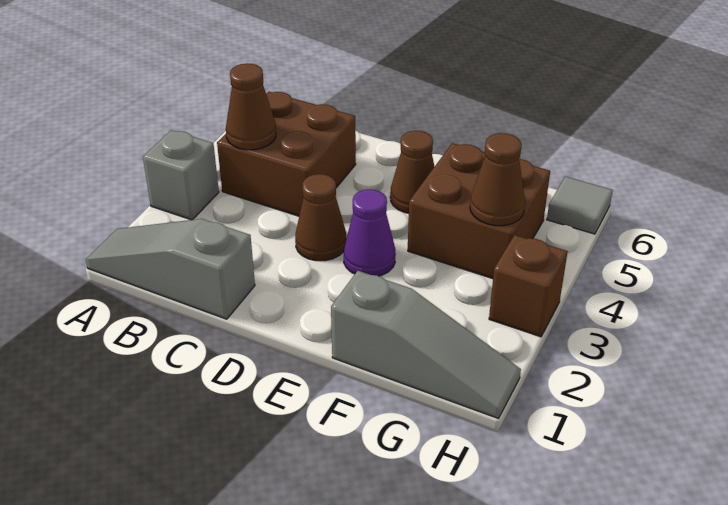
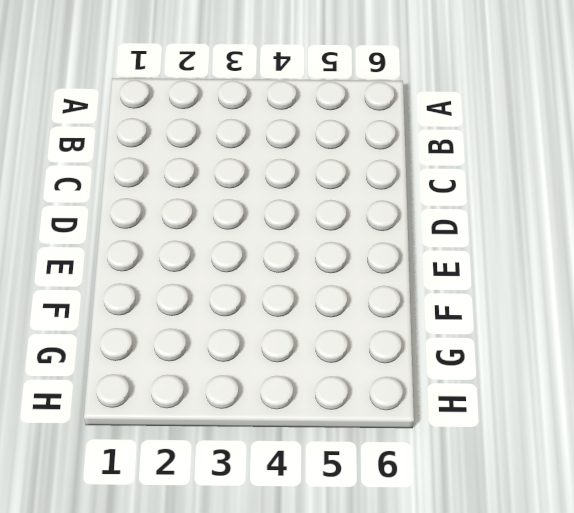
none -> grey slope A1:C1 level 1 top C
none -> grey brick A3 level 1
none -> brown brick B4:C5 level 1

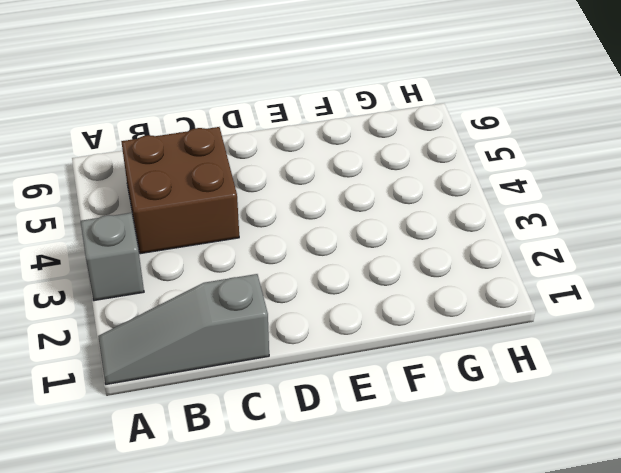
none -> brown cone D3 level 1
none -> purple cone E3 level 1
none -> brown cone E5 level 1

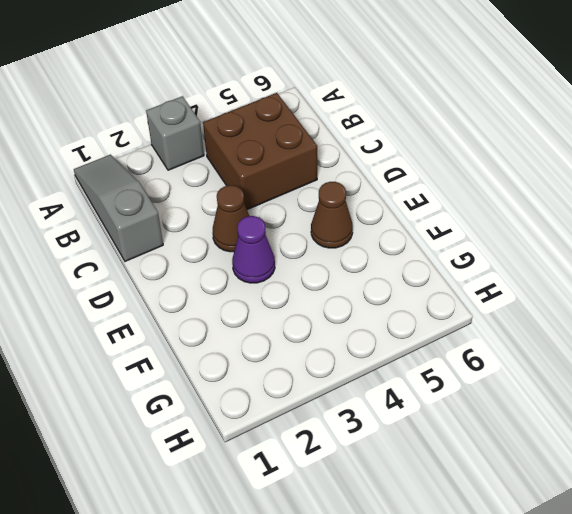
none -> grey slope F1:H1 level 1 top F
none -> brown brick F4:G5 level 1
none -> brown brick H3 level 1

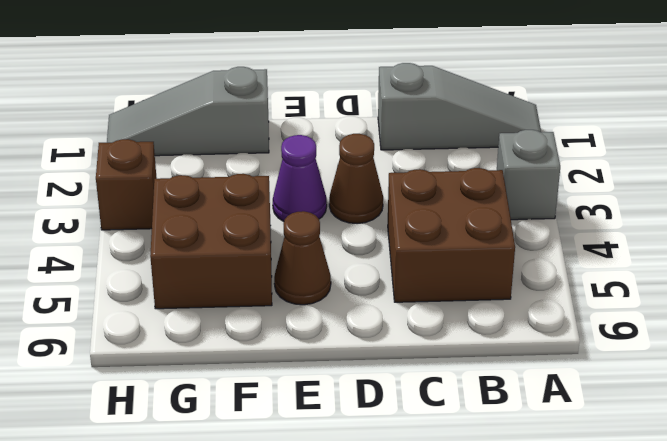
none -> grey tile H6 level 1
none -> brown cone B4 level 2
none -> brown cone G4 level 2

